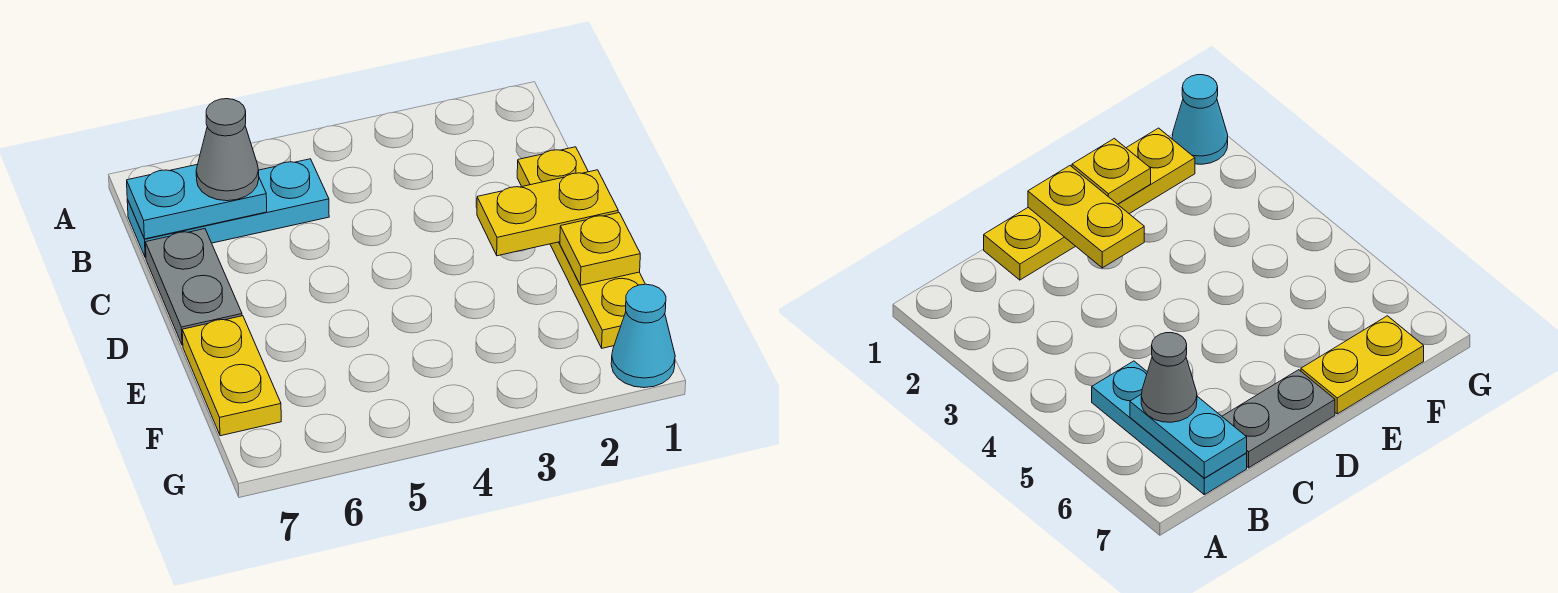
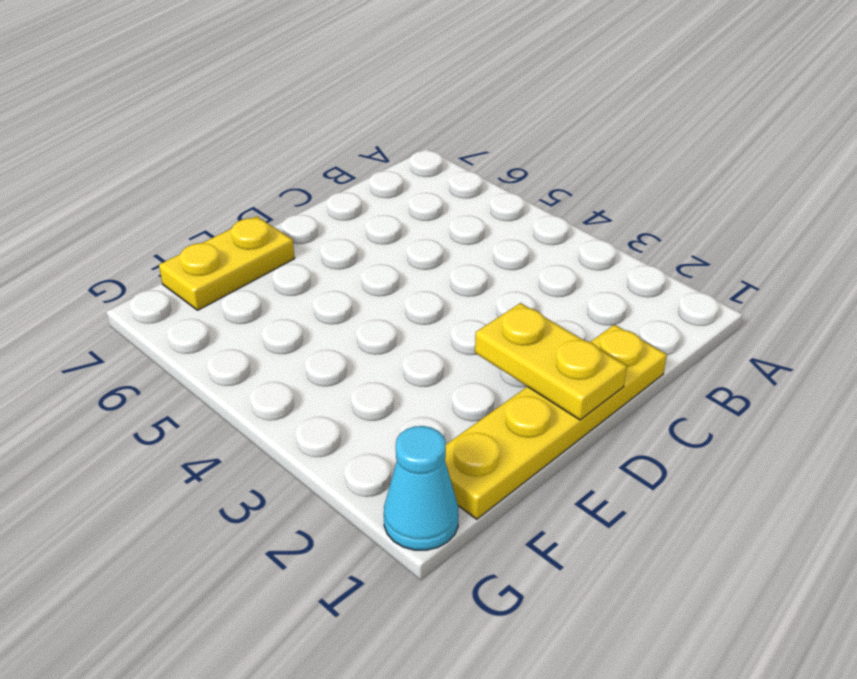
none -> cyan plate B5:B7 level 1
none -> grey plate C7:D7 level 1

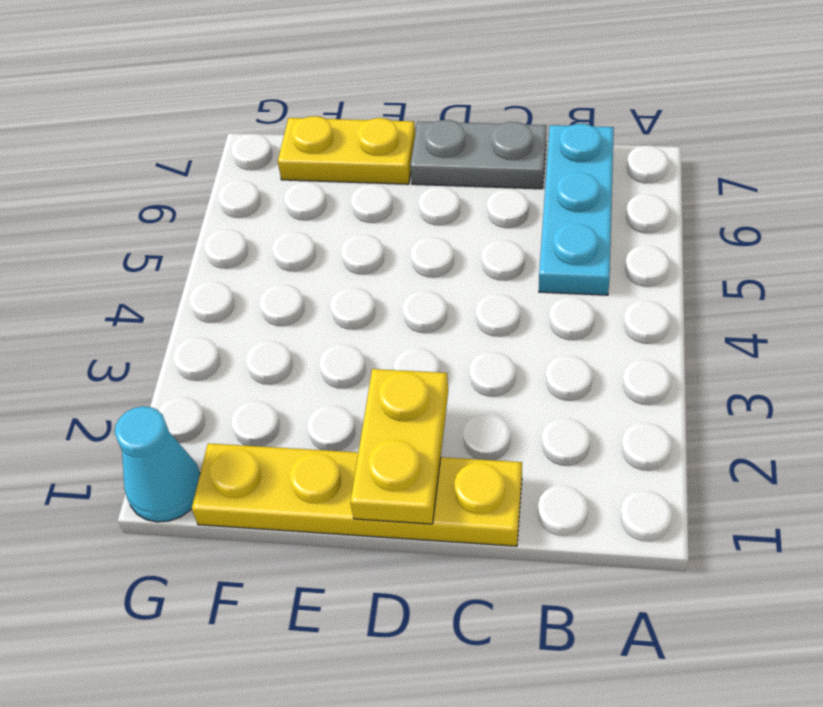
none -> cyan plate B6:B7 level 2
none -> yellow plate E1 level 2

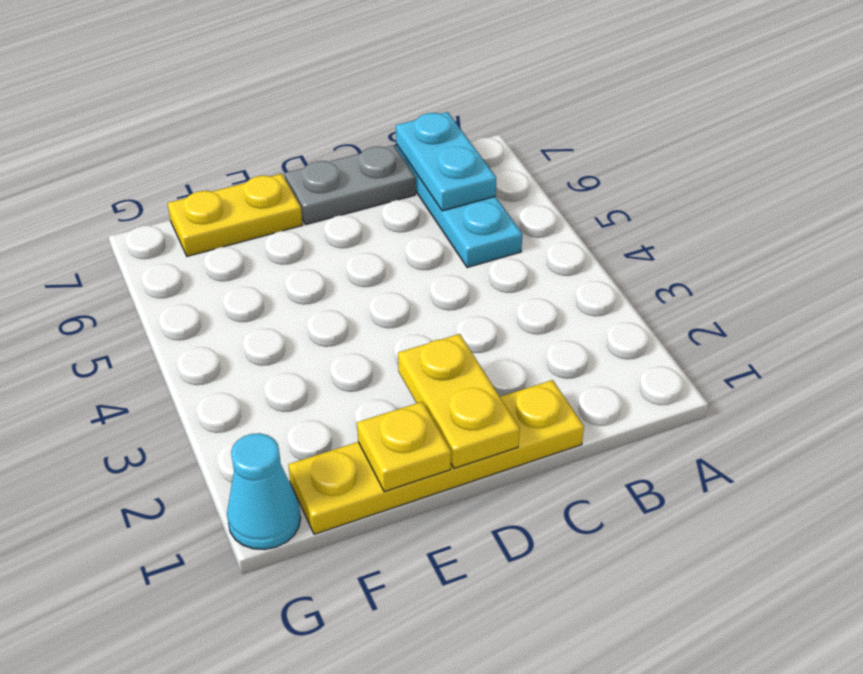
none -> grey cone B6 level 3

